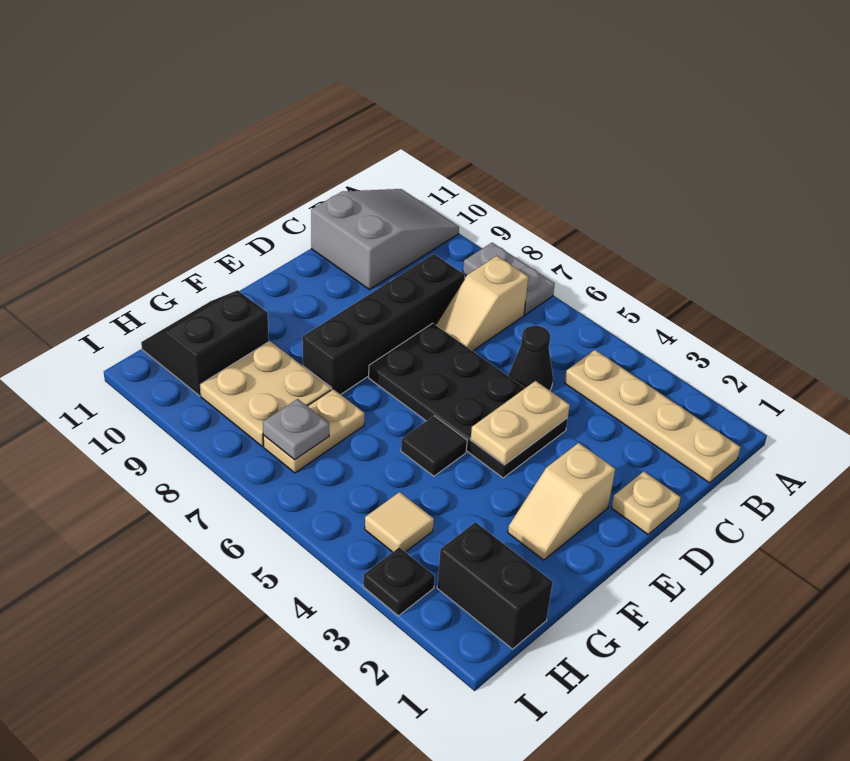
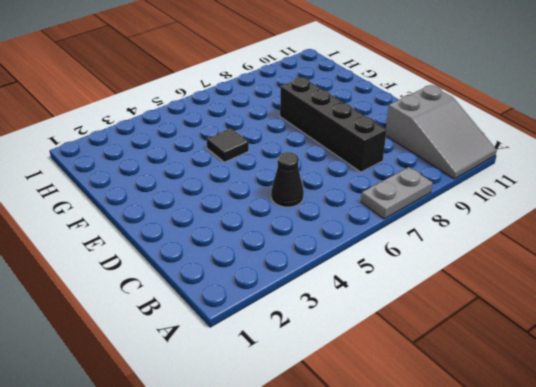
none -> tan plate B1:B4 level 1
none -> tan slope B7:C7 level 1 top B
none -> tan plate D1 level 1

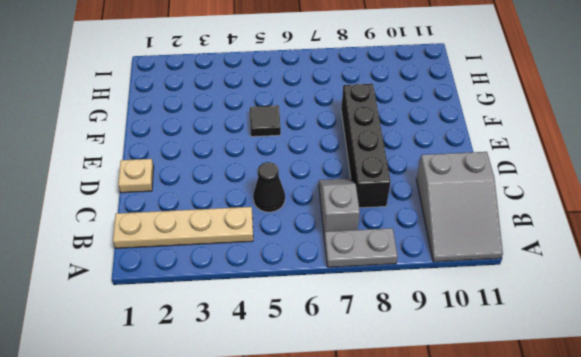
grey slope B7:C7 level 1 top B -> tan slope B7:C7 level 1 top B
none -> black plate D4:E7 level 1
none -> tan slope E2:F2 level 1 top E
none -> tan plate G7:H7 level 1

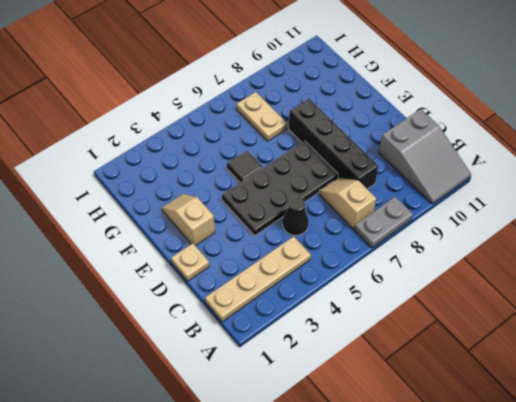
none -> tan plate G8:H9 level 1
none -> black slope G10:H11 level 1 top 10
none -> black brick H1:H2 level 1

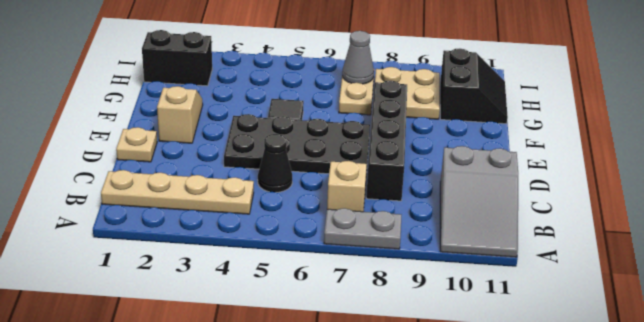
grey cone H7 level 2 -> grey plate H7 level 2
none -> tan tile H4 level 1
none -> black plate I3 level 1
none -> tan plate D4:E4 level 2

